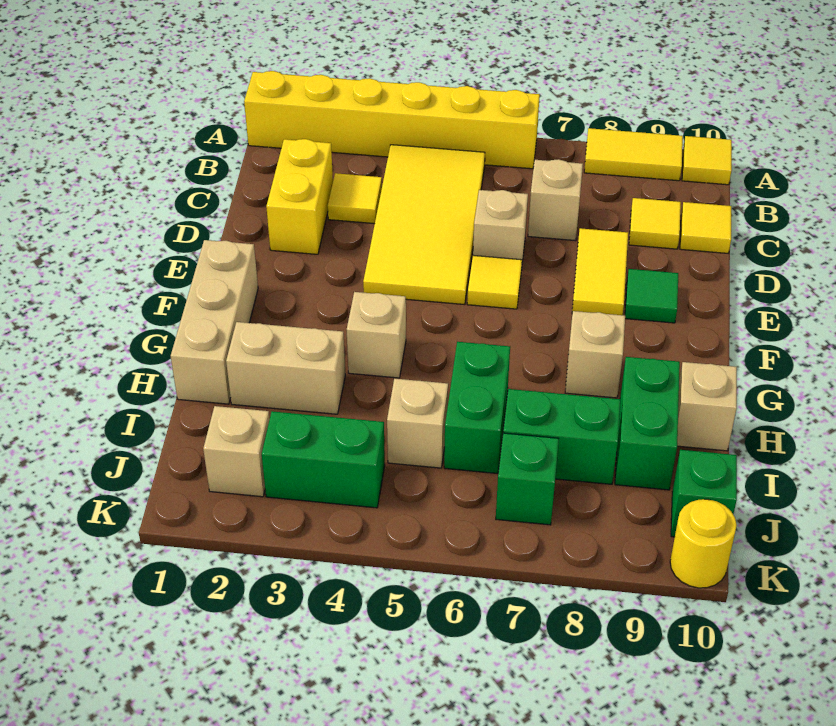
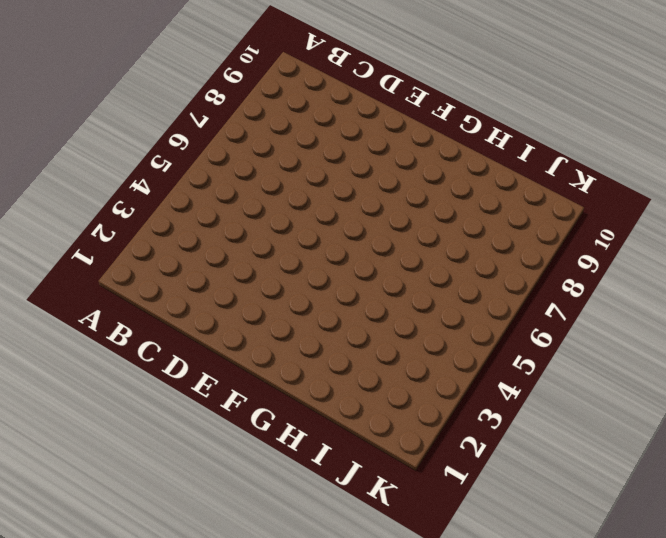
none -> yellow brick A1:A6 level 1
none -> yellow tile A8:A9 level 1
none -> yellow tile A10 level 1

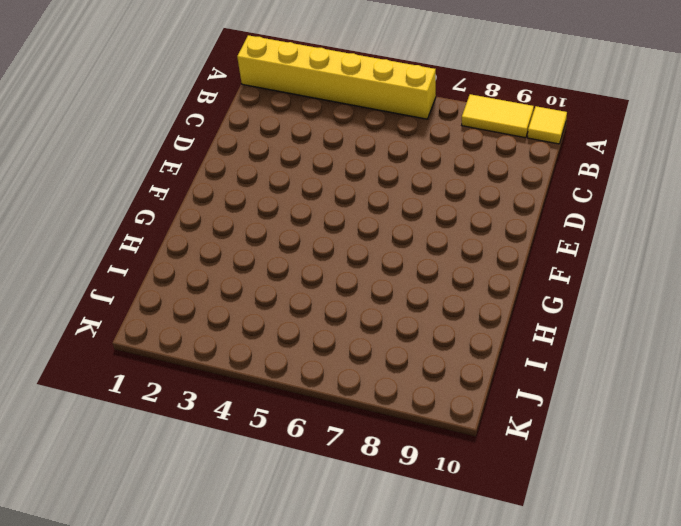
none -> yellow tile B4:E5 level 1
none -> yellow brick C2:D2 level 1
none -> yellow tile C3 level 1

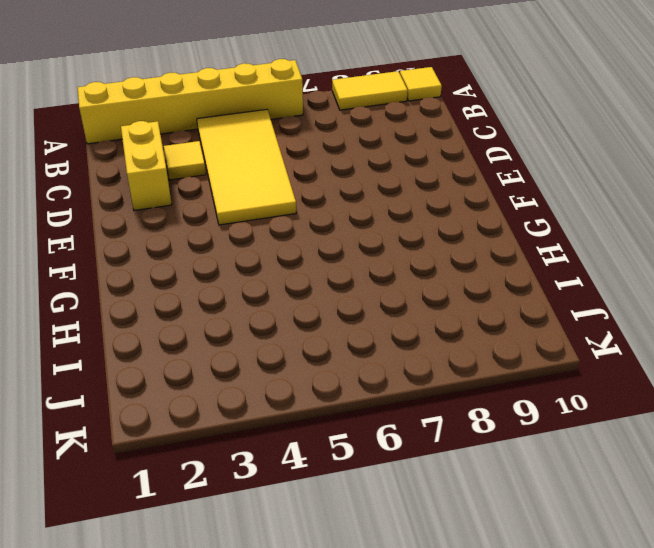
none -> tan brick C7 level 1
none -> yellow tile C9 level 1
none -> yellow tile C10 level 1

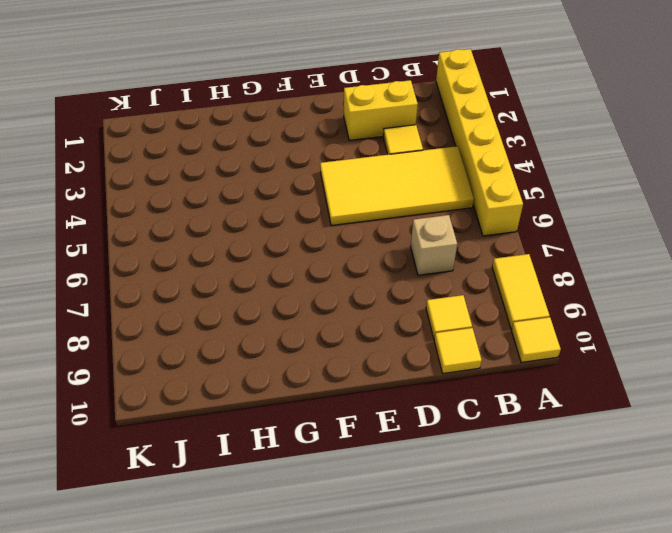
none -> tan brick D6 level 1
none -> yellow tile D8:E8 level 1
none -> yellow tile E6 level 1

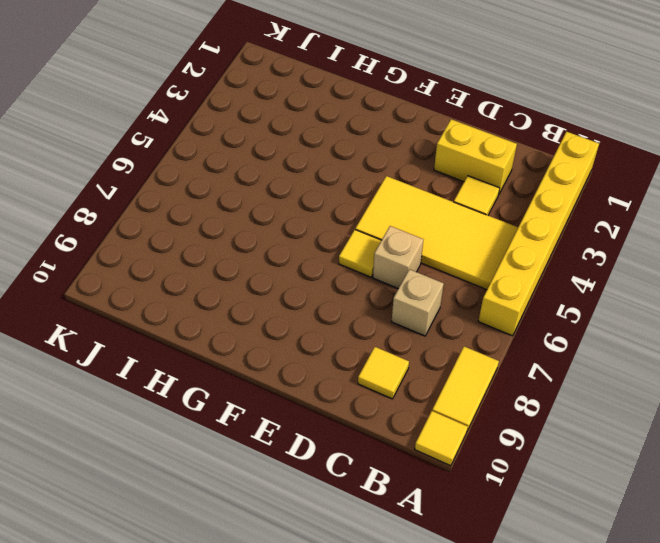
none -> yellow tile C10 level 1
none -> yellow tile D8:E8 level 1
none -> green tile E9 level 1

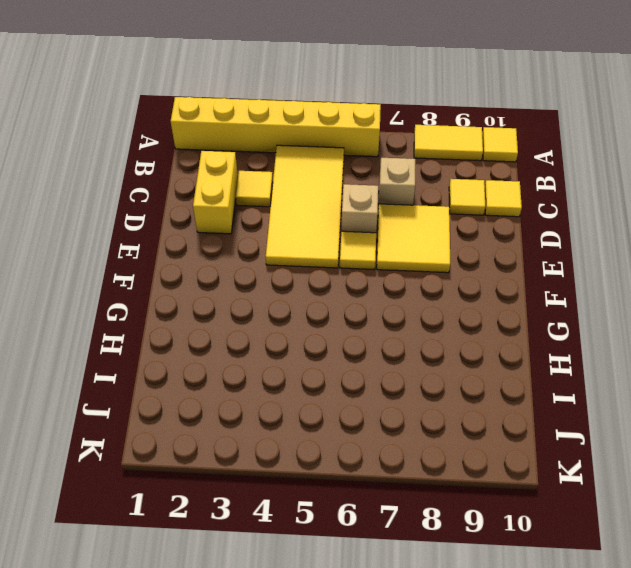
yellow tile D7:E8 level 1 -> yellow tile D8:E8 level 1
none -> green tile E9 level 1
none -> tan brick F1:H1 level 1
none -> tan brick G4 level 1

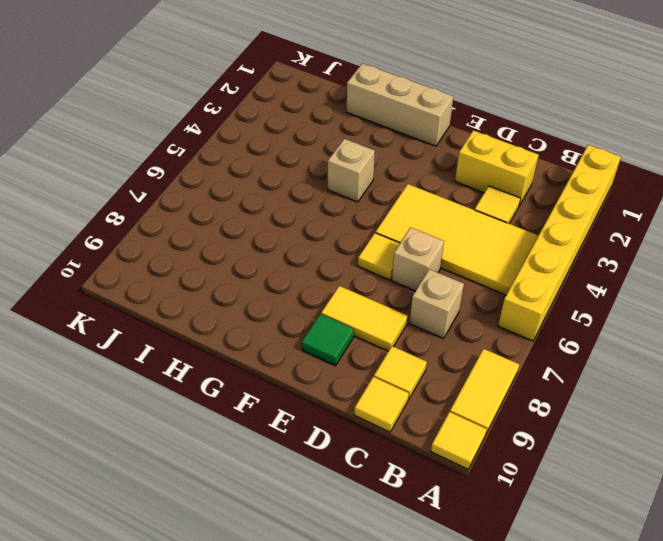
none -> tan brick G8 level 1
none -> tan brick H2:H3 level 1
none -> green brick H6:I6 level 1

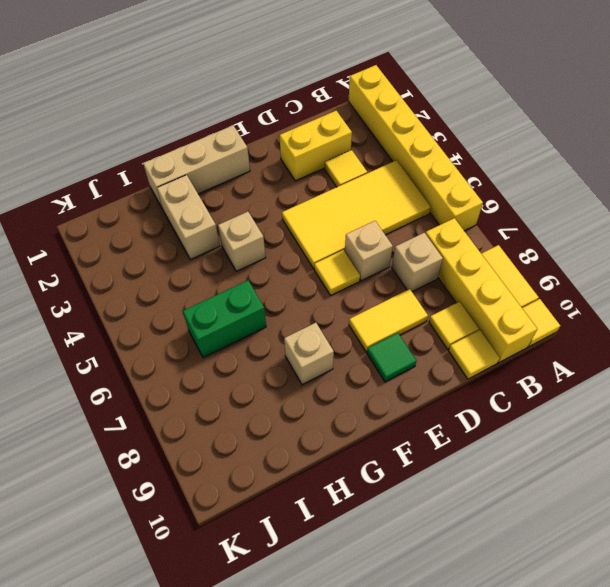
yellow brick B7:B10 level 1 -> none
none -> green brick H9:I9 level 1
none -> tan brick H10 level 1
none -> tan brick I5 level 1

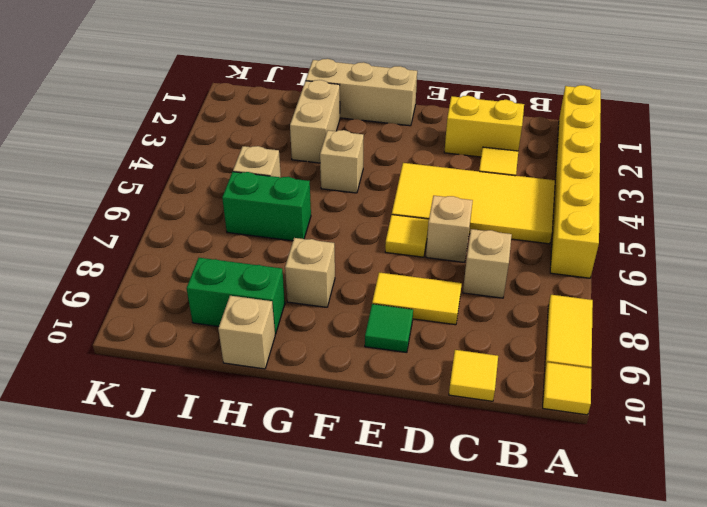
none -> yellow tile C9 level 1
none -> green brick I7:I8 level 1
none -> tan brick J2 level 1

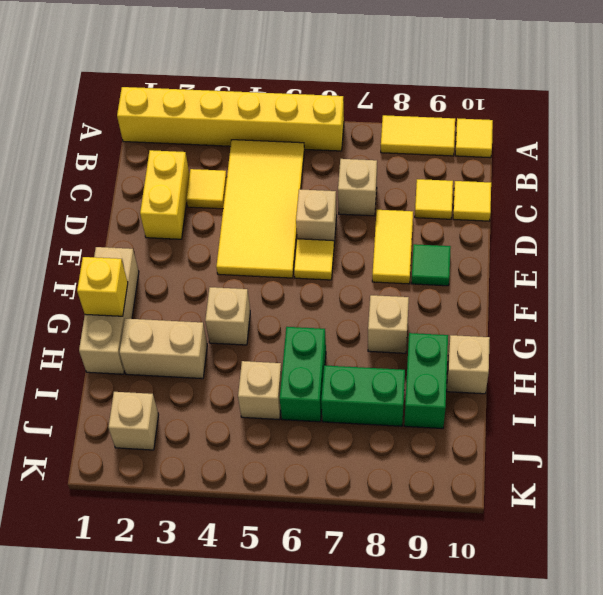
yellow brick G1 level 2 -> none
none -> green brick J3:J4 level 1
none -> green brick J7 level 1
none -> green brick J10 level 1

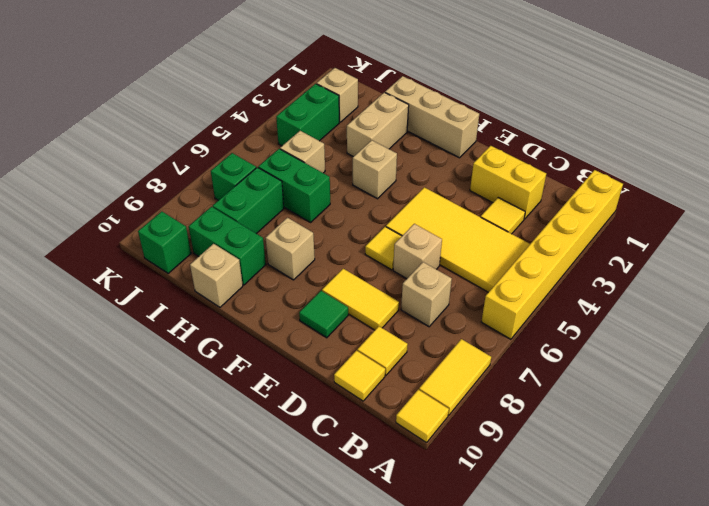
none -> yellow round brick K10 level 1

